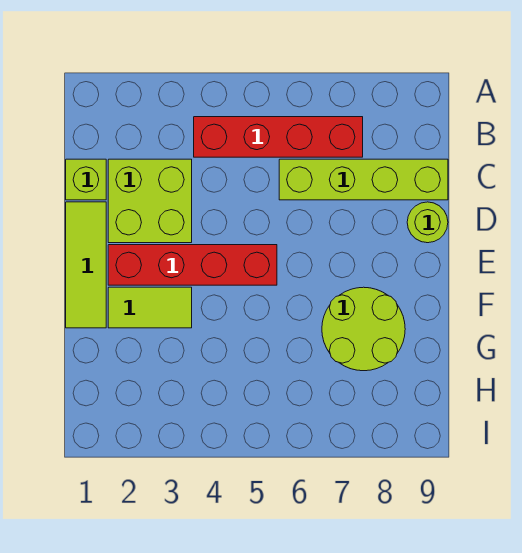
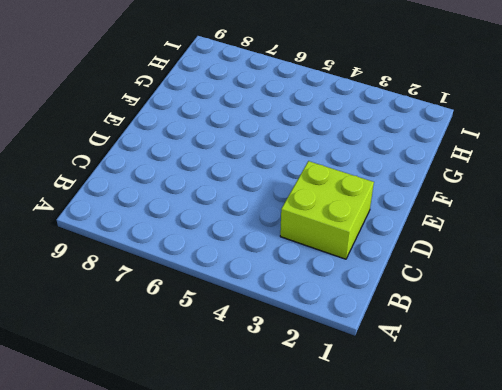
none -> red brick B4:B7 level 1
none -> lime brick C1 level 1

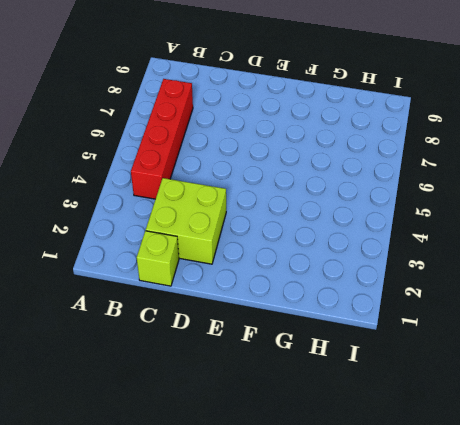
none -> lime brick C6:C9 level 1
none -> lime tile D1:F1 level 1

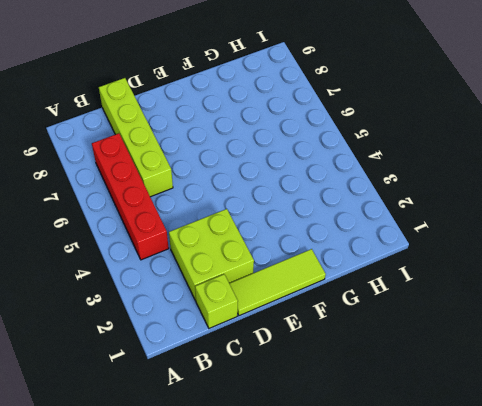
none -> lime round brick D9 level 1
none -> red brick E2:E5 level 1

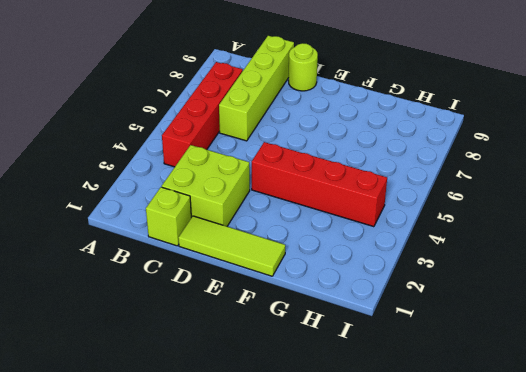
red brick E4:H4 level 1 -> red brick E2:E5 level 1
none -> lime tile F2:F3 level 1
none -> lime round brick F7:G8 level 1

